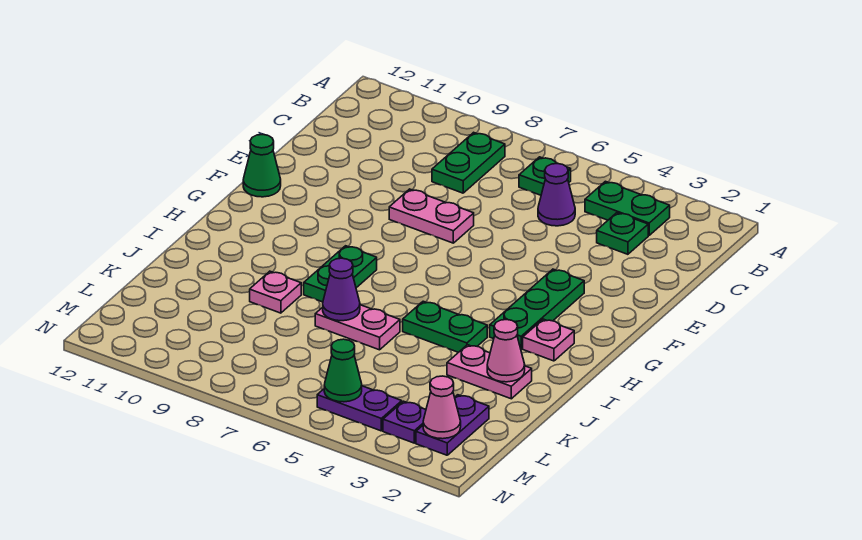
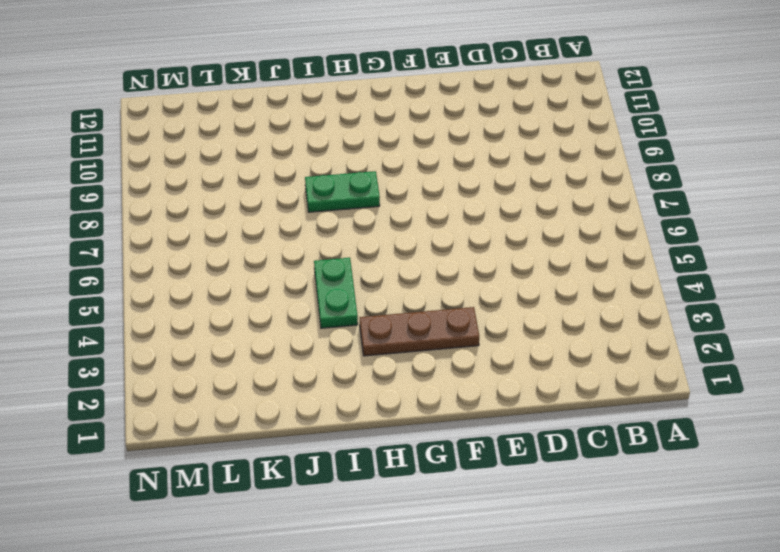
brown plate F3:H3 level 1 -> green plate F3:H3 level 1
none -> green plate B3:B4 level 1
none -> green plate B6 level 1
none -> green plate B8:C8 level 1

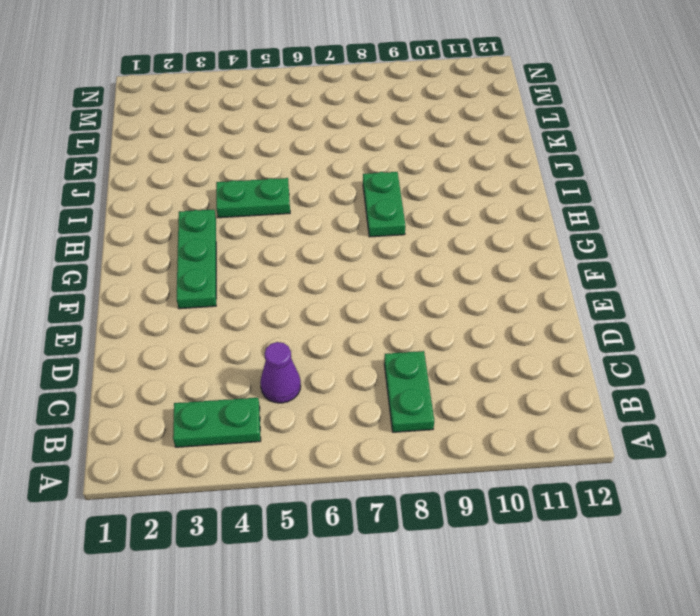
none -> green plate B6 level 1
none -> green plate C3 level 1
none -> pink plate E7:E8 level 1

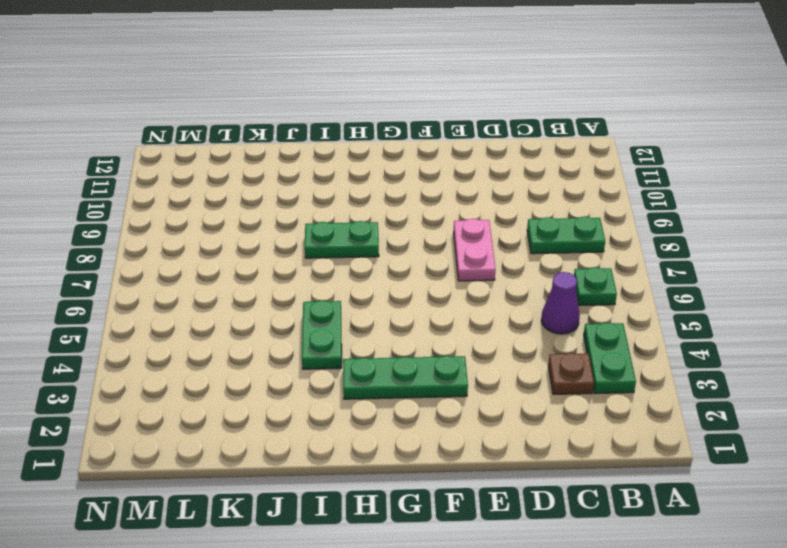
brown plate C3 level 1 -> green plate C3 level 1
none -> green cone F12 level 1
none -> pink plate H2 level 1
none -> pink plate J2:J3 level 1

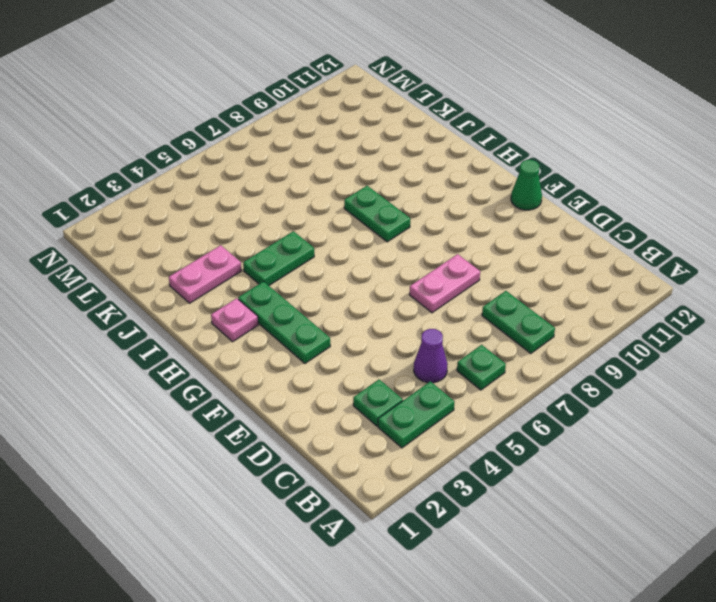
none -> pink plate J6:J7 level 1
none -> pink plate J9 level 1
none -> purple plate L2:M2 level 1

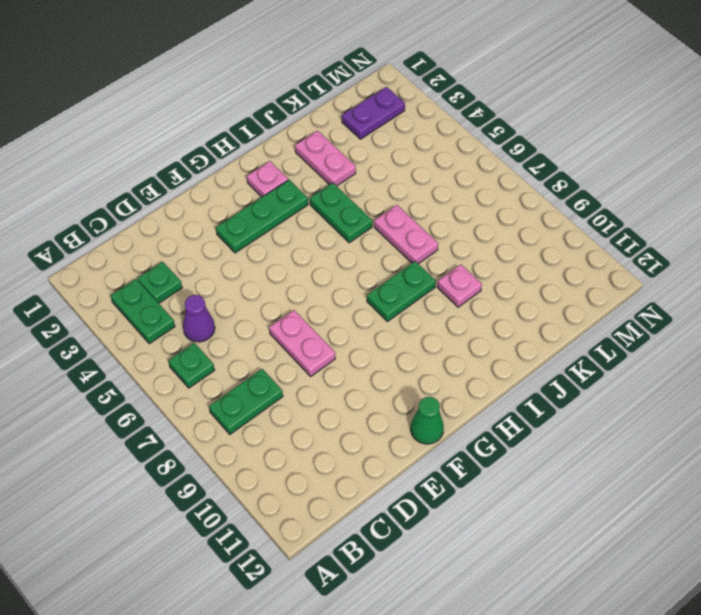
none -> purple plate M3 level 1
none -> purple plate M4:M5 level 1
none -> pink cone J2 level 2

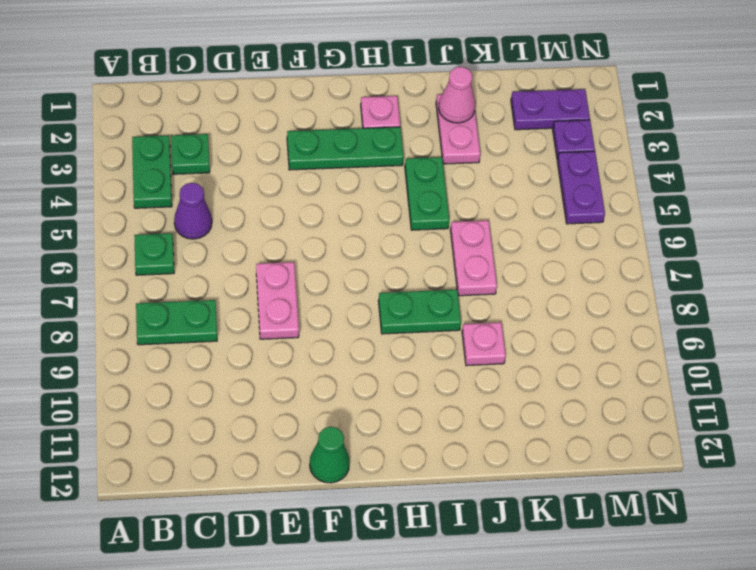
none -> purple cone J7 level 2
none -> pink cone M2 level 2
none -> green cone M5 level 2

